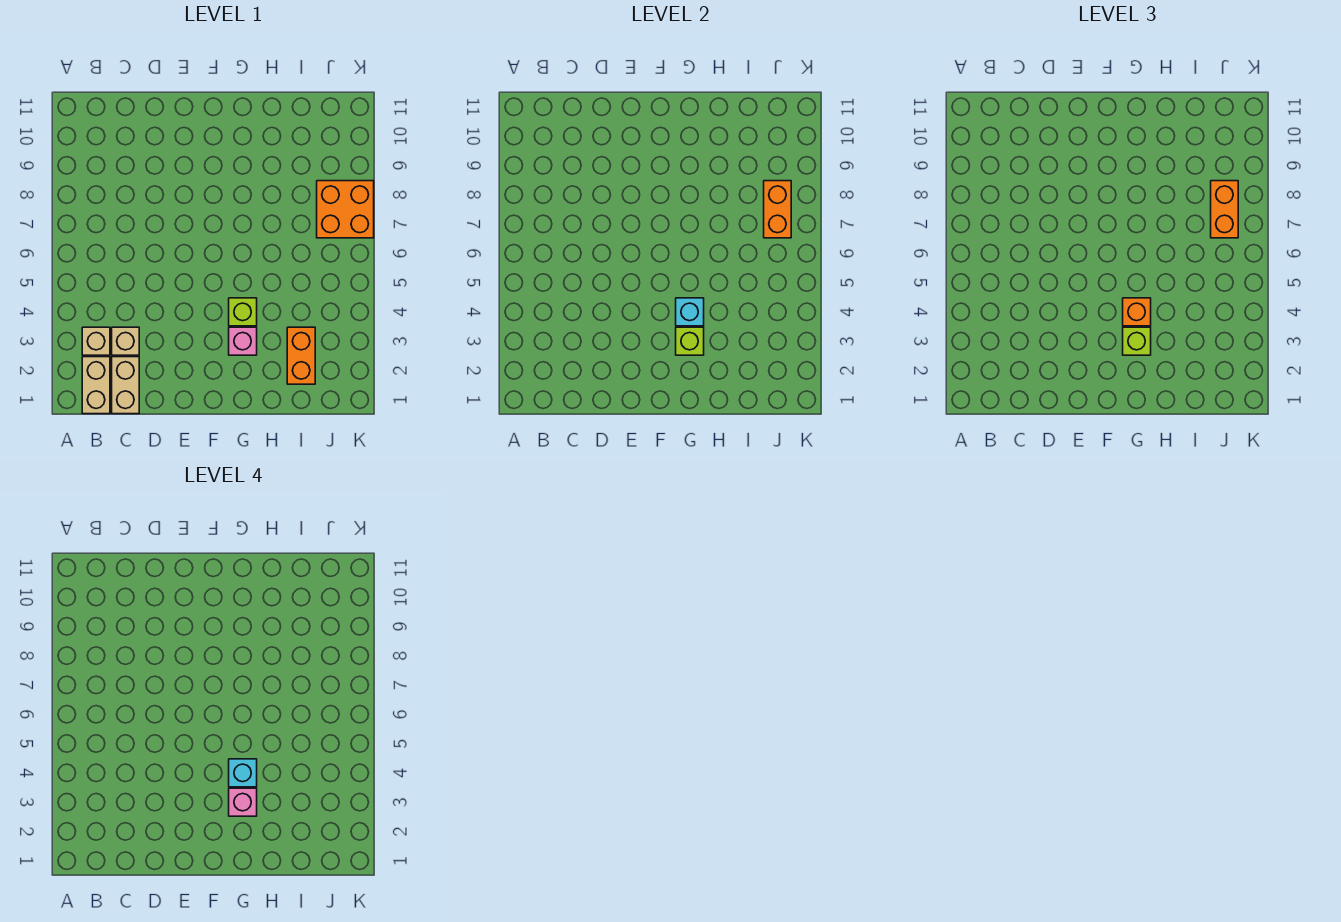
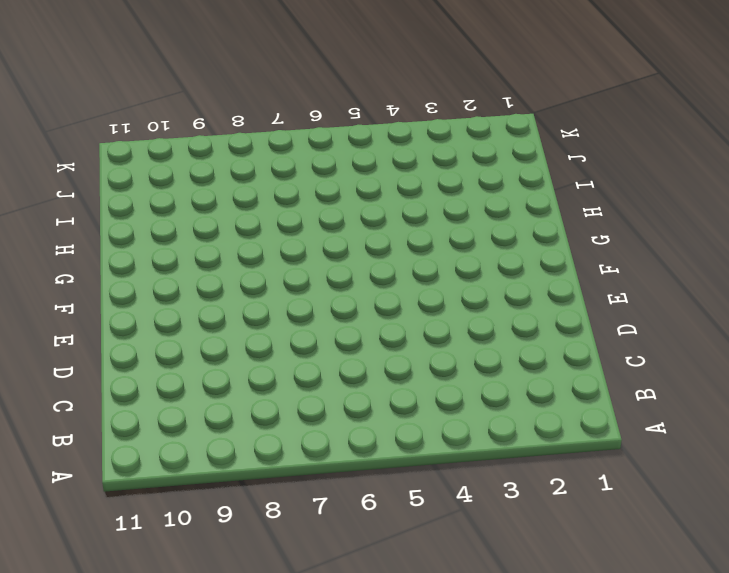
none -> tan brick B1:B2 level 1
none -> tan brick B3 level 1
none -> tan brick C1:C2 level 1

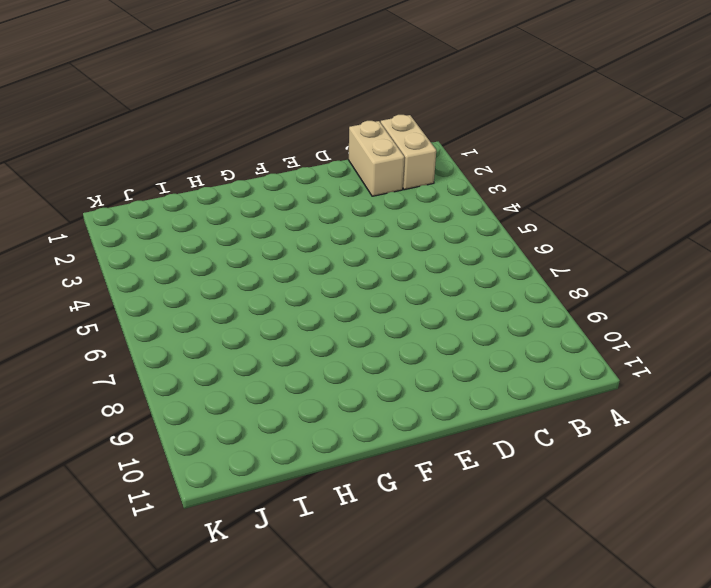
none -> tan brick B3 level 1
none -> tan brick C3 level 1
none -> pink brick G3 level 1

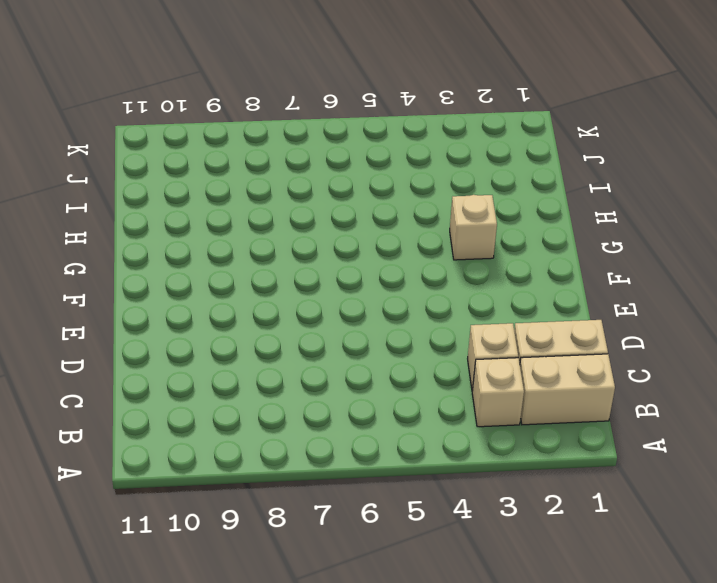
tan brick G3 level 1 -> pink brick G3 level 1
none -> lime brick G4 level 1
none -> orange brick I2:I3 level 1
none -> orange brick J7:K8 level 1

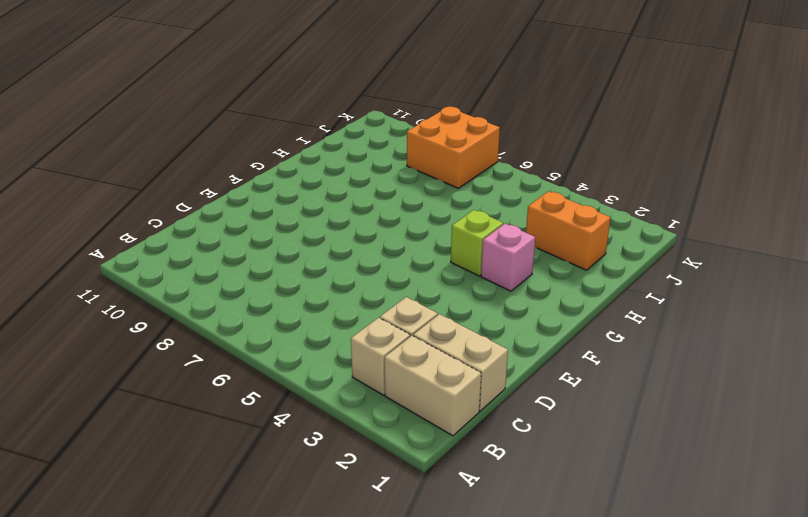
none -> lime brick G3 level 2
none -> cyan brick G4 level 2
none -> orange brick J7:J8 level 2

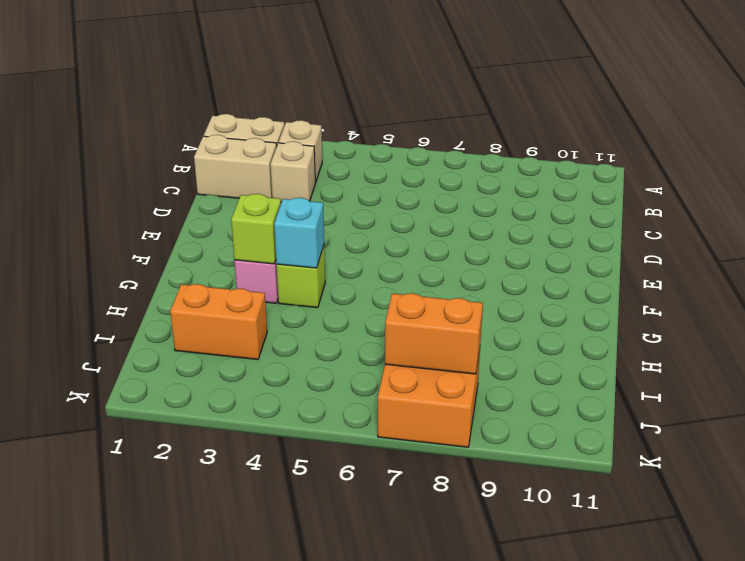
none -> lime brick G3 level 3
none -> orange brick G4 level 3
none -> orange brick J7:J8 level 3

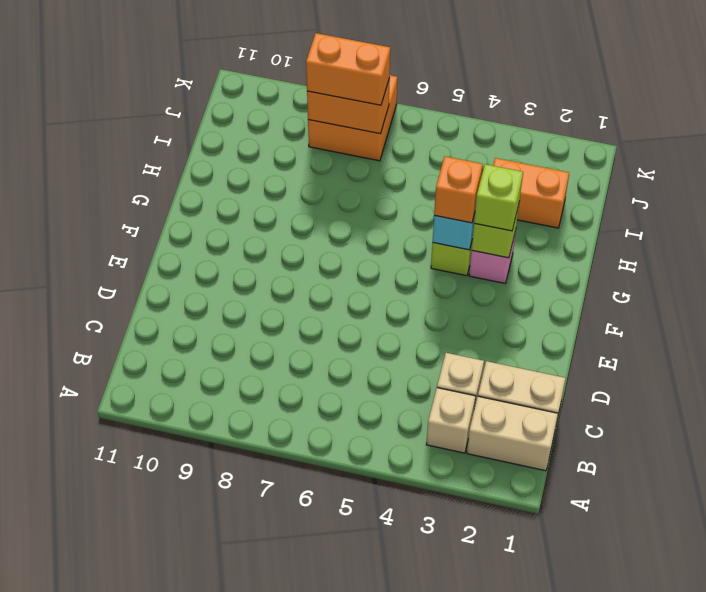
none -> pink brick G3 level 4
none -> cyan brick G4 level 4

